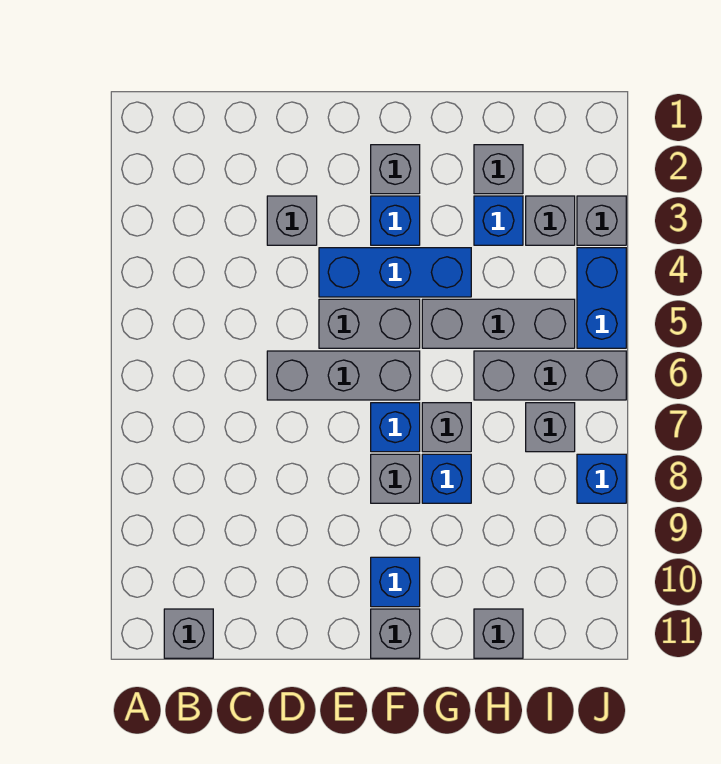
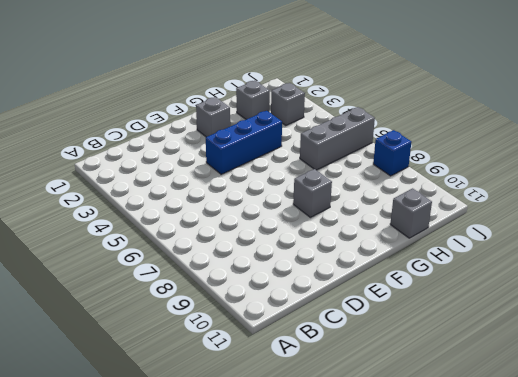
none -> grey brick B11 level 1
none -> grey brick D3 level 1
none -> grey brick D6:F6 level 1

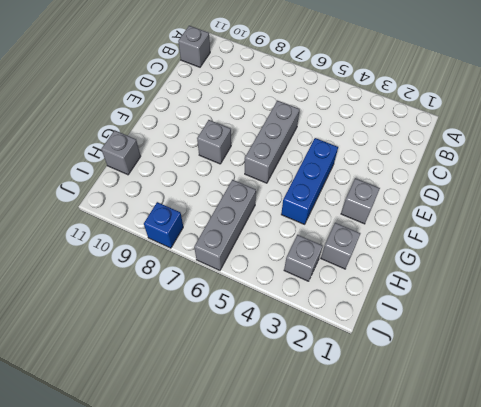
none -> grey brick D3 level 1
none -> grey brick E5:F5 level 1
none -> blue brick F3 level 1

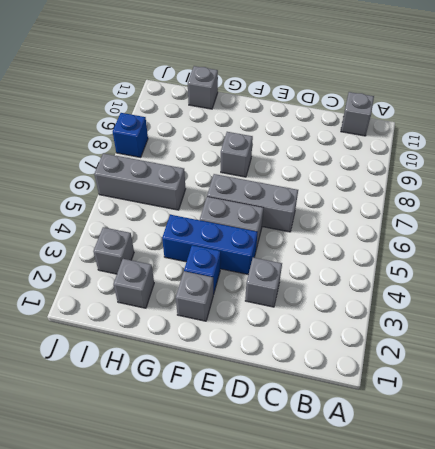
none -> blue brick F7 level 1
none -> blue brick F10 level 1
none -> grey brick F11 level 1

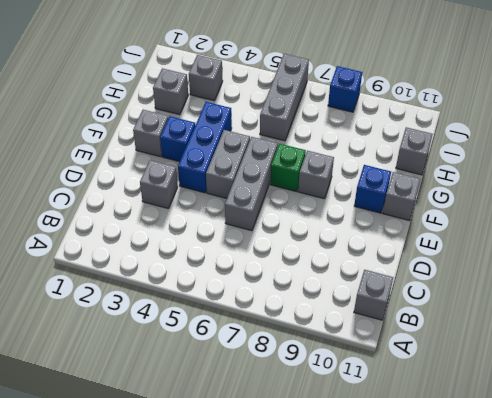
green brick F7 level 1 -> blue brick F7 level 1
none -> grey brick G5:I5 level 1
none -> grey brick G7 level 1
none -> blue brick G8 level 1

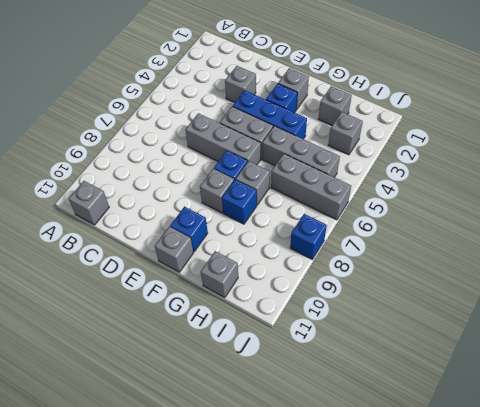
none -> blue brick H3 level 1
none -> grey brick I7 level 1
none -> grey brick J3 level 1

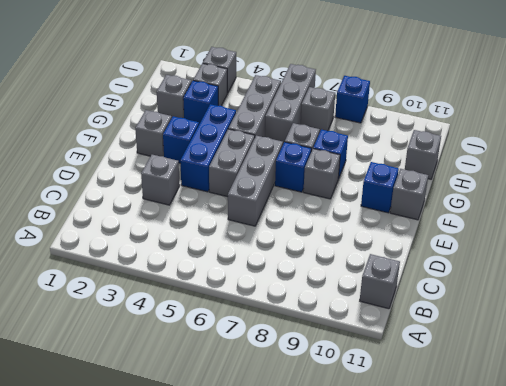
none -> blue brick J4:J5 level 1

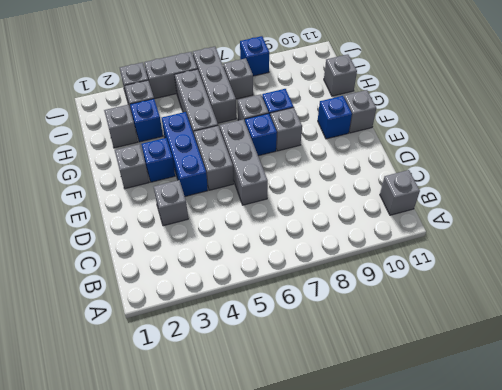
grey brick J4:J5 level 1 -> blue brick J4:J5 level 1

